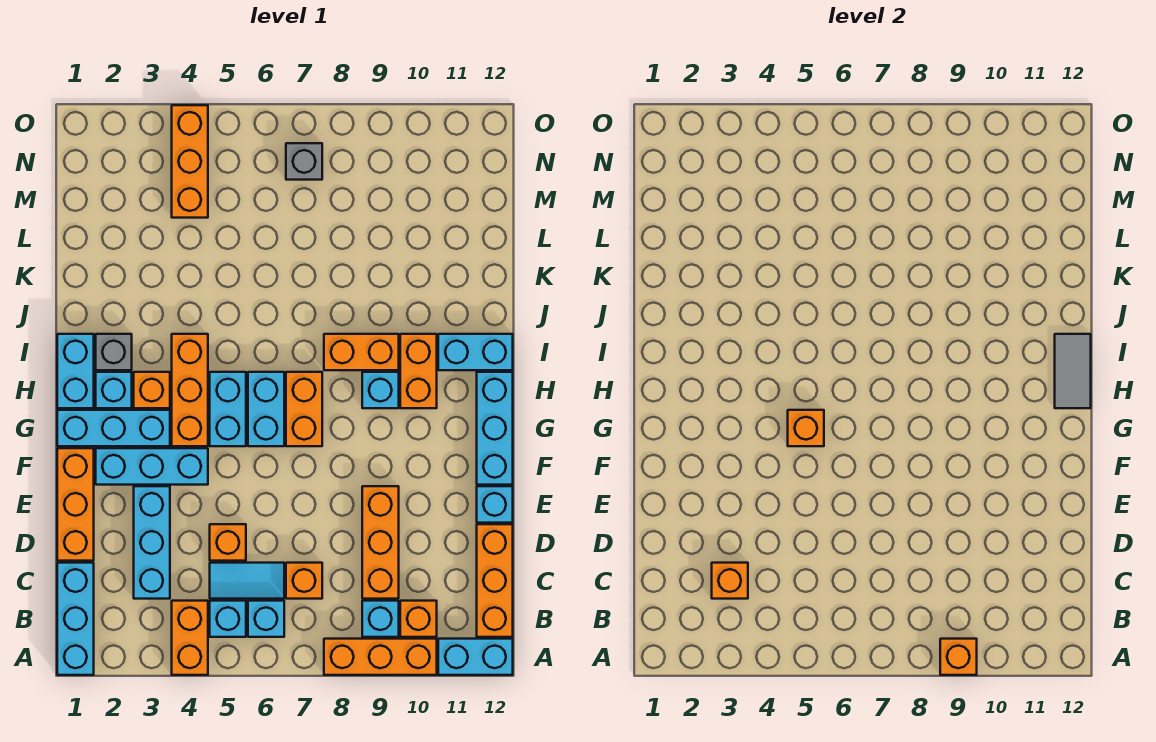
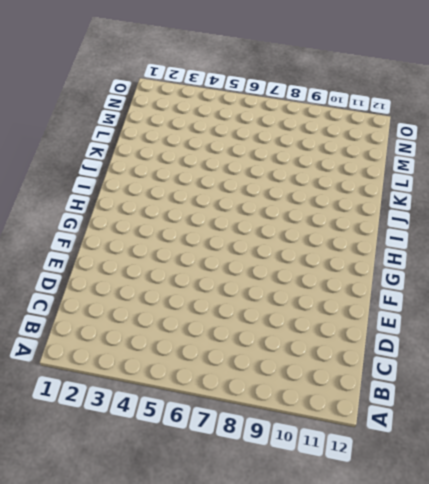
none -> cyan brick A1:C1 level 1
none -> orange brick A4:B4 level 1
none -> orange brick A8:A10 level 1
none -> cyan brick A11:A12 level 1

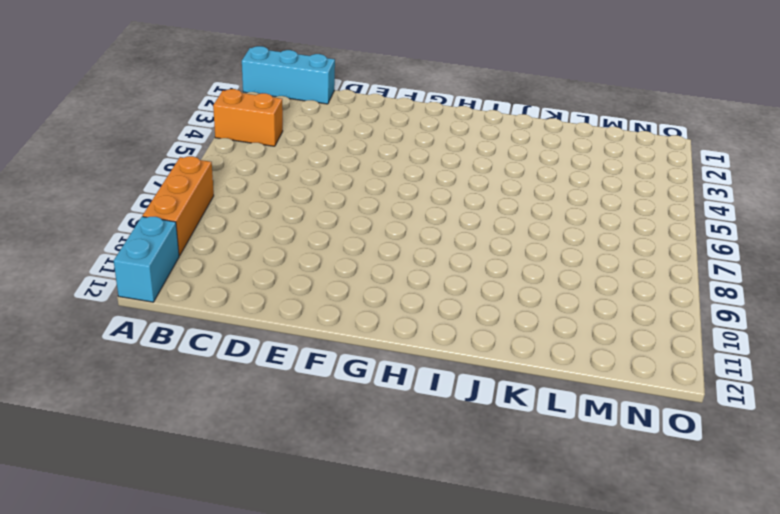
none -> cyan brick B5 level 1
none -> cyan brick B6 level 1
none -> cyan brick B9 level 1
none -> orange brick B10 level 1

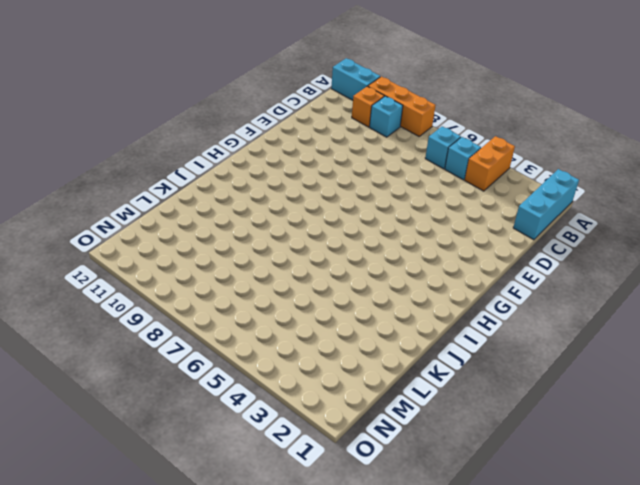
none -> orange brick B12:D12 level 1
none -> cyan brick C3:E3 level 1
none -> cyan tile C5:C6 level 1
none -> orange brick C7 level 1

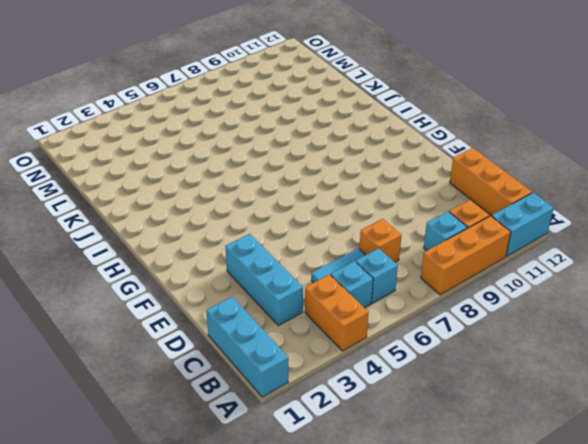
none -> orange brick C9:E9 level 1
none -> orange brick D1:F1 level 1
none -> orange brick D5 level 1
none -> cyan brick E12 level 1

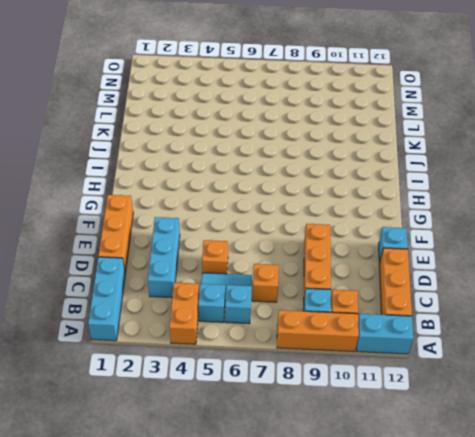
none -> cyan brick F2:F4 level 1
none -> cyan brick F12:H12 level 1
none -> cyan brick G1:G3 level 1
none -> orange brick G4:I4 level 1

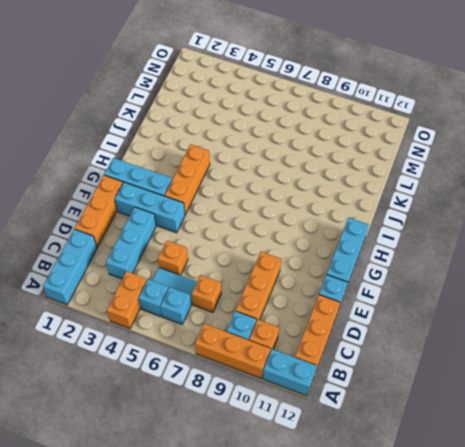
none -> cyan brick G5:H5 level 1
none -> cyan brick G6:H6 level 1
none -> orange brick G7:H7 level 1
none -> cyan brick H1:I1 level 1

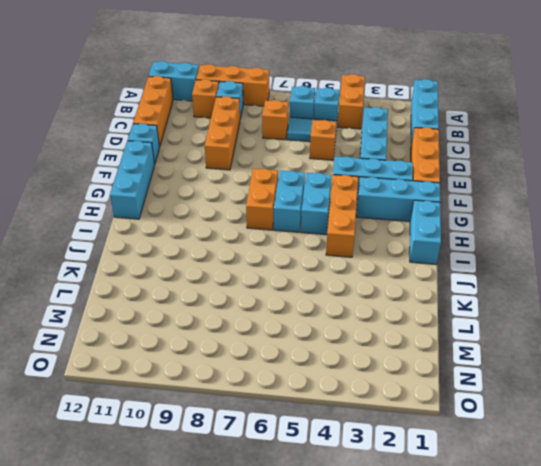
none -> cyan brick H2 level 1
none -> orange brick H3 level 1
none -> cyan brick H9 level 1
none -> orange brick H10:I10 level 1

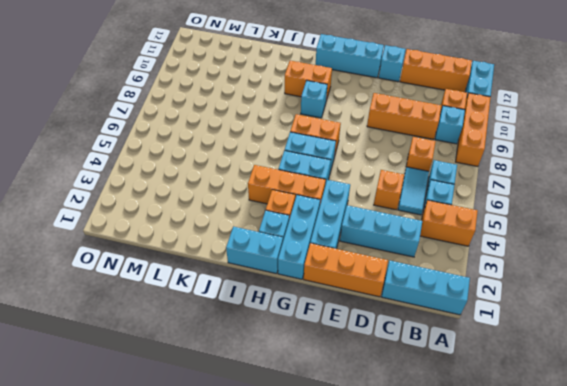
none -> grey brick I2 level 1
none -> orange brick I8:I9 level 1
none -> cyan brick I11:I12 level 1
none -> orange brick M4:O4 level 1

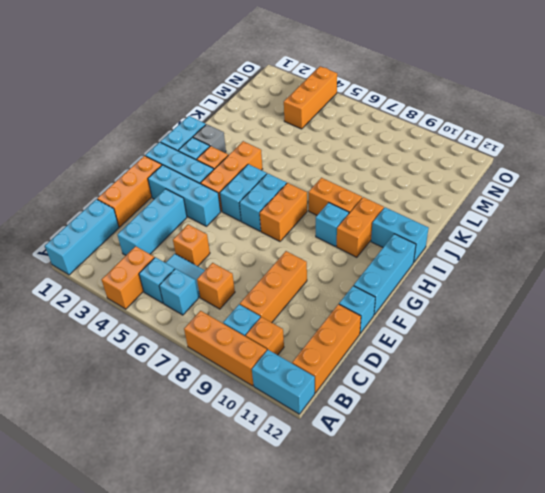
none -> grey brick N7 level 1
none -> orange brick A9 level 2
none -> orange brick C3 level 2
none -> orange brick G5 level 2

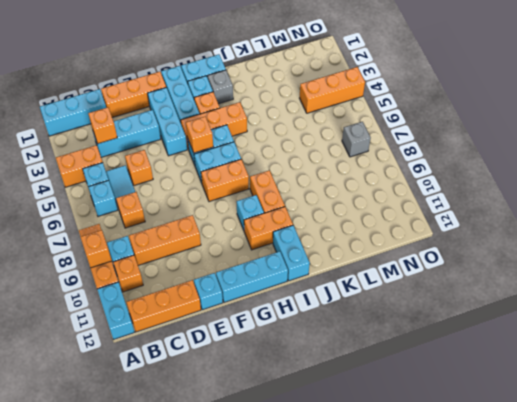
none -> grey tile H12:I12 level 2

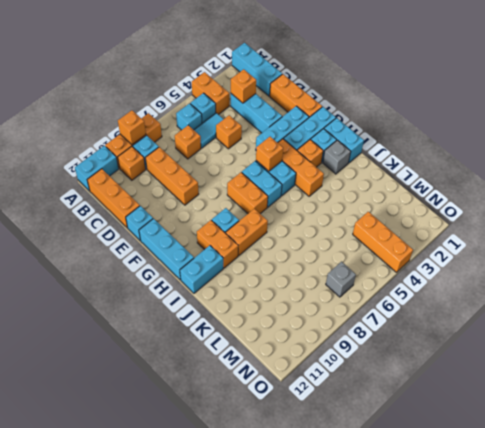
none -> grey tile H12:I12 level 2

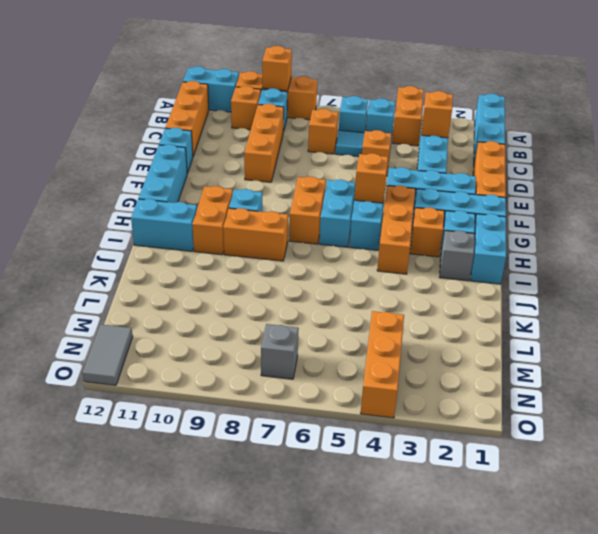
grey tile N12:O12 level 1 -> grey tile H12:I12 level 2

